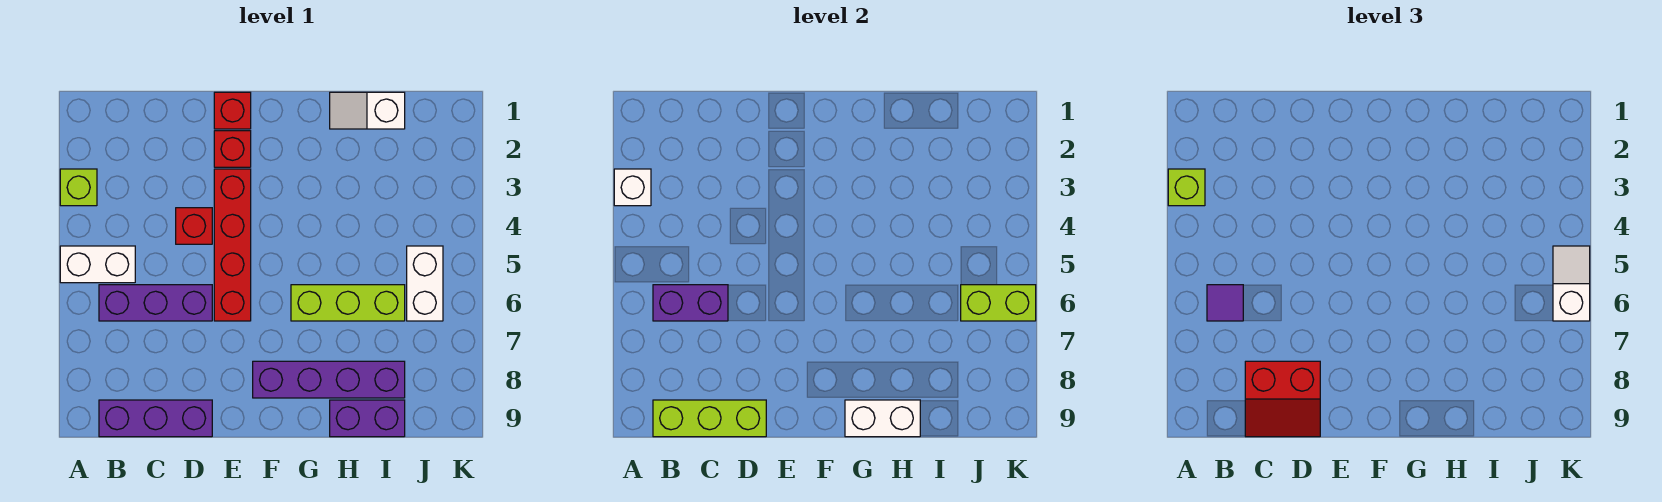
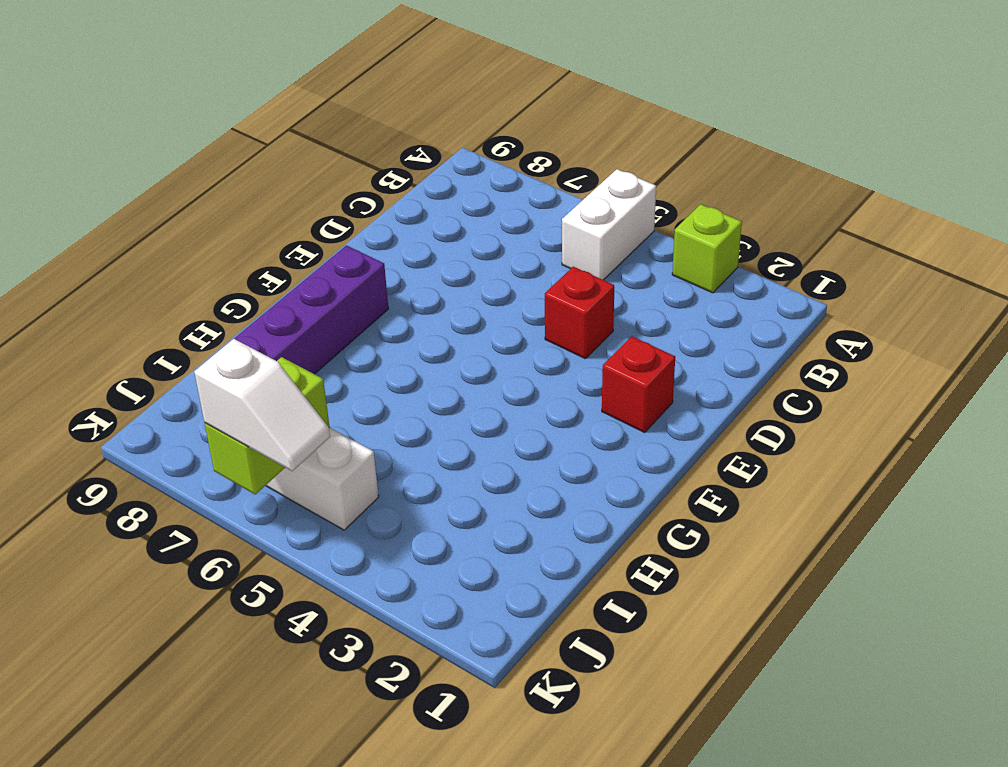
none -> purple brick B6:D6 level 1
none -> purple brick B9:D9 level 1
none -> red brick E1 level 1

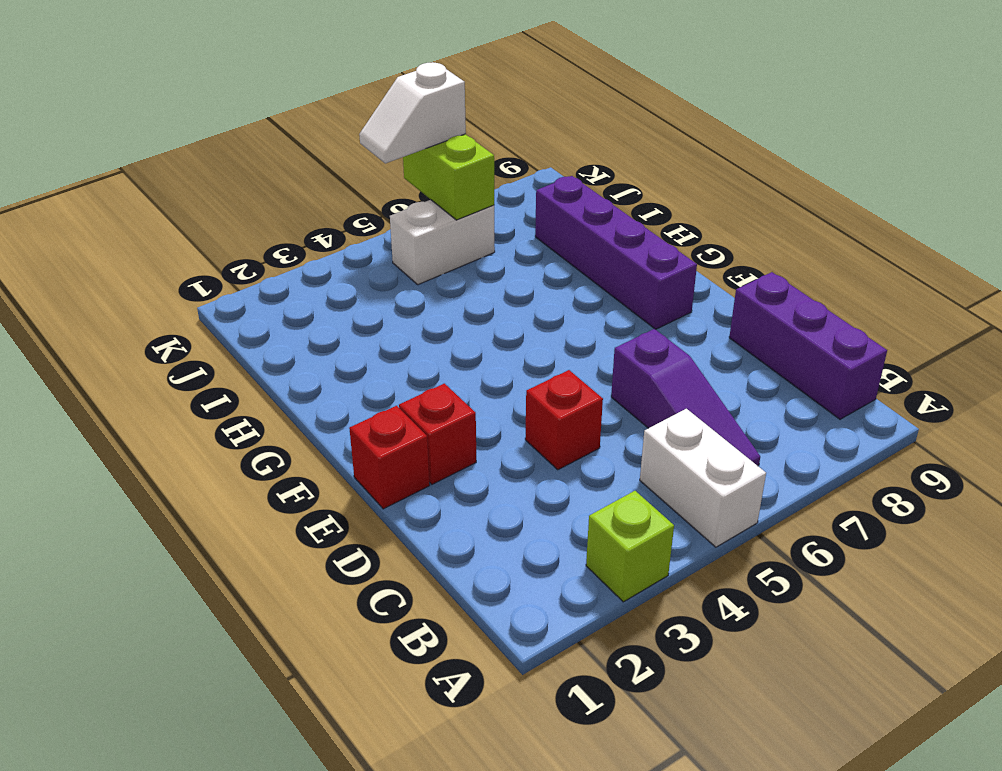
purple slope B6:D6 level 1 top D -> purple brick B6:D6 level 1
none -> red brick E3:E6 level 1
none -> lime brick G6:I6 level 1
none -> white slope H1:I1 level 1 top I

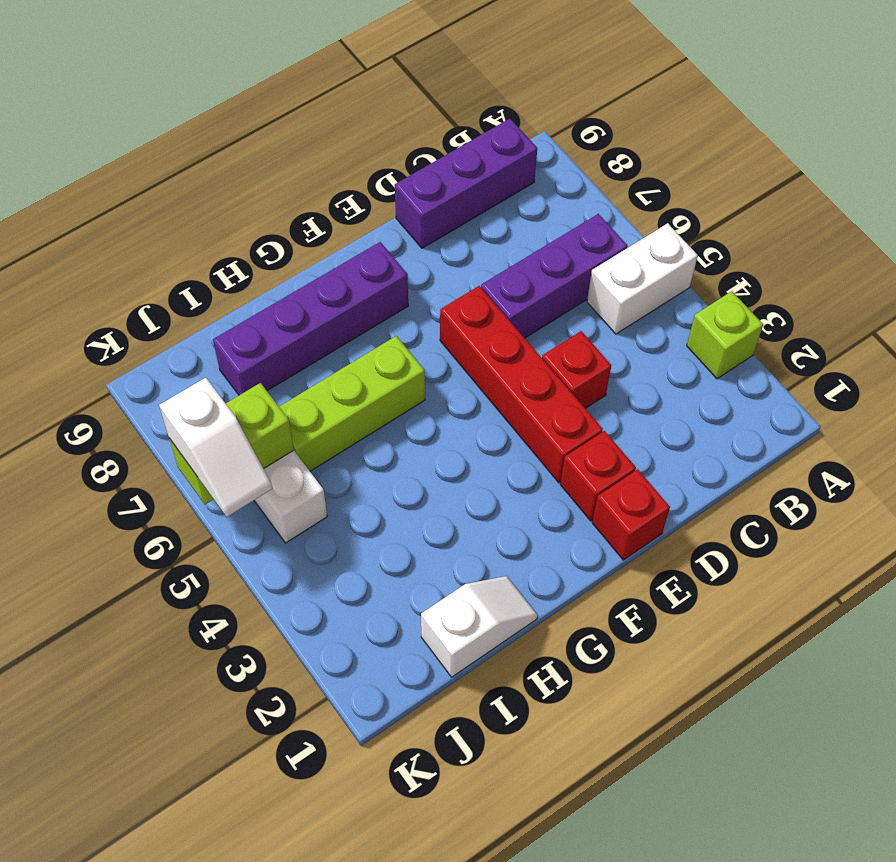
none -> purple brick H9:I9 level 1
none -> white brick A3 level 2
none -> purple brick B6:C6 level 2

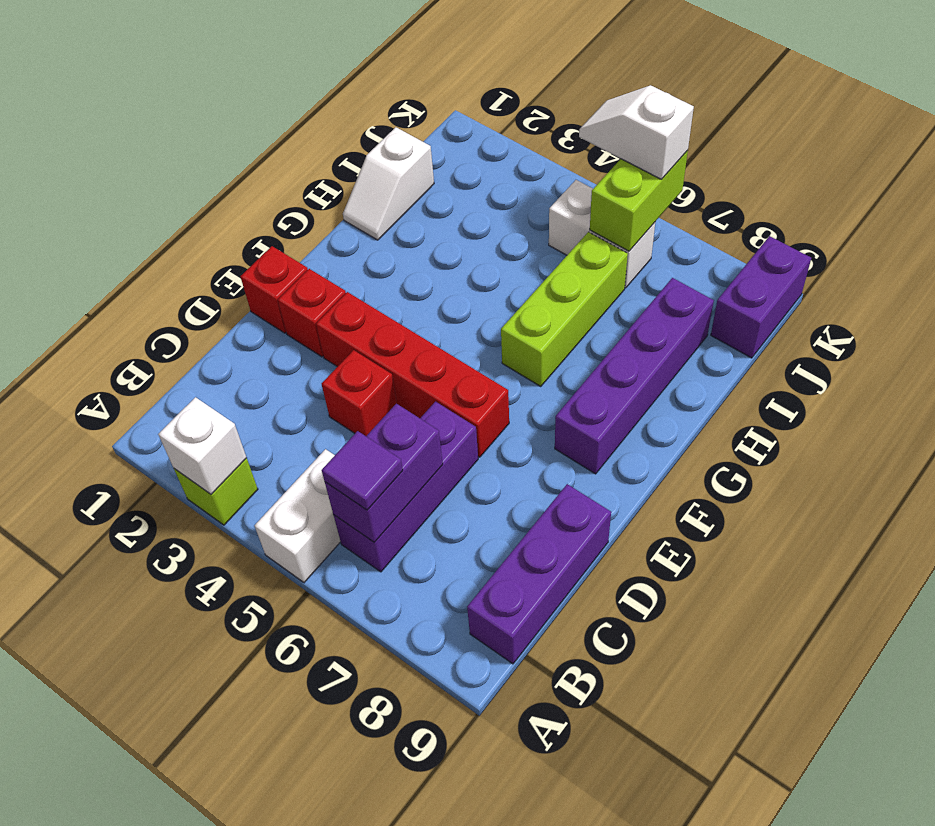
purple brick J9:K9 level 1 -> purple brick H9:I9 level 1
none -> lime brick B9:D9 level 2
none -> white brick G9:H9 level 2
none -> lime brick A3 level 3

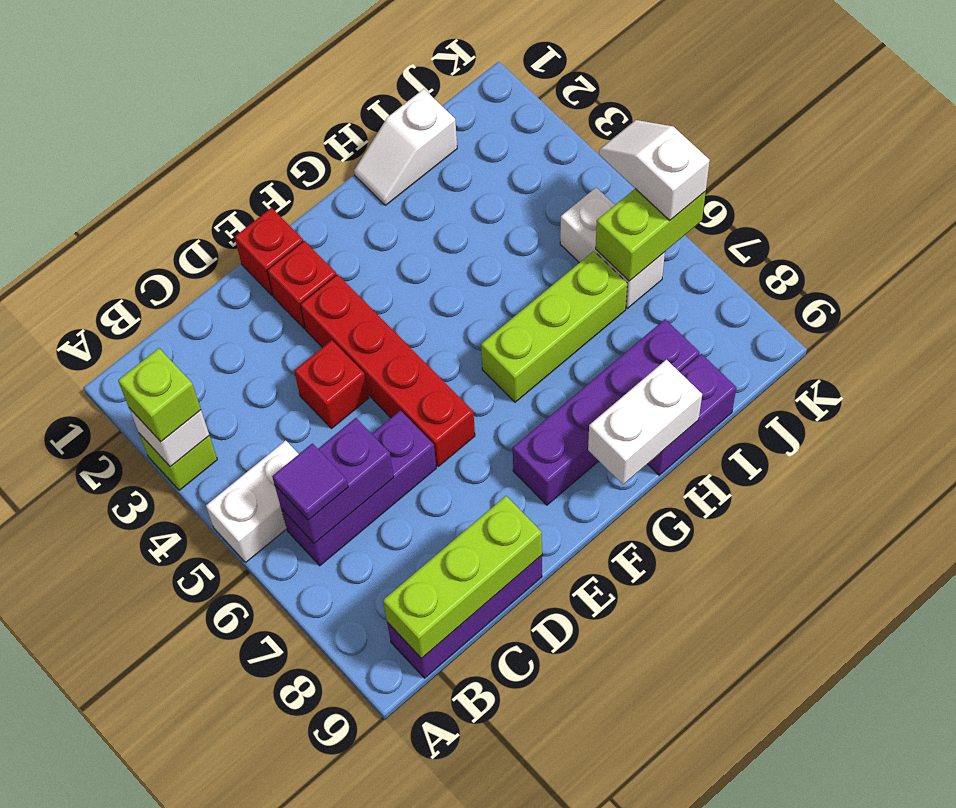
none -> red slope C8:D9 level 3 top 8

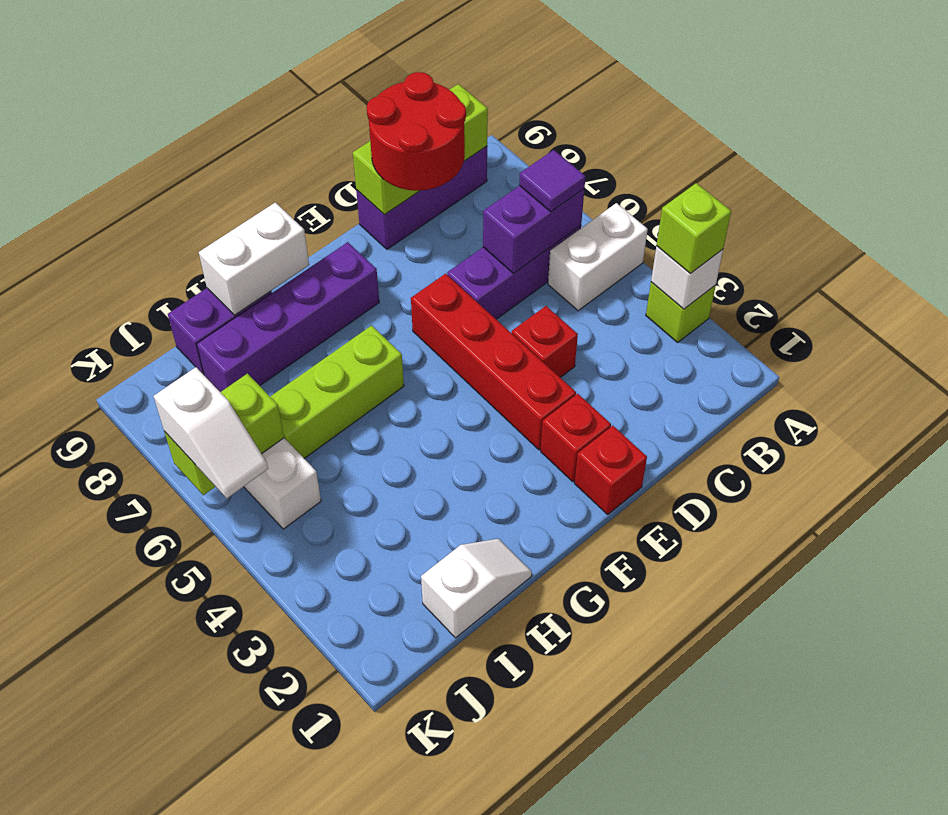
red round brick C8:D9 level 3 -> red slope C8:D9 level 3 top 8

